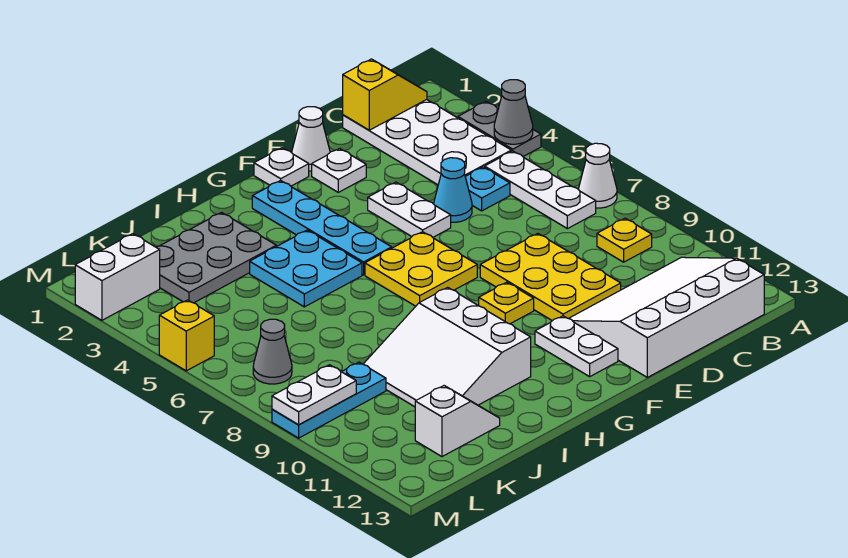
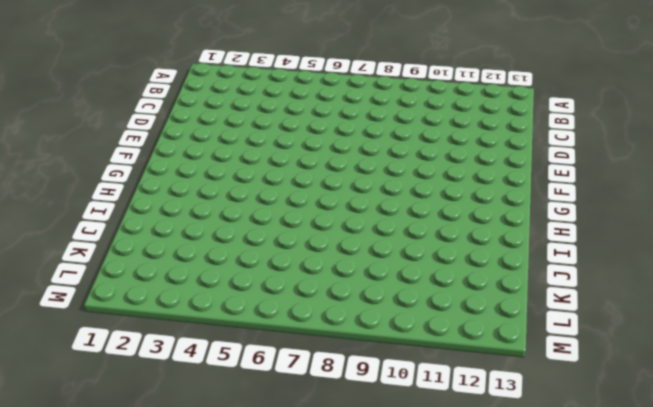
none -> grey plate A3:A4 level 1
none -> white cone A7 level 1
none -> white plate B1:C4 level 1

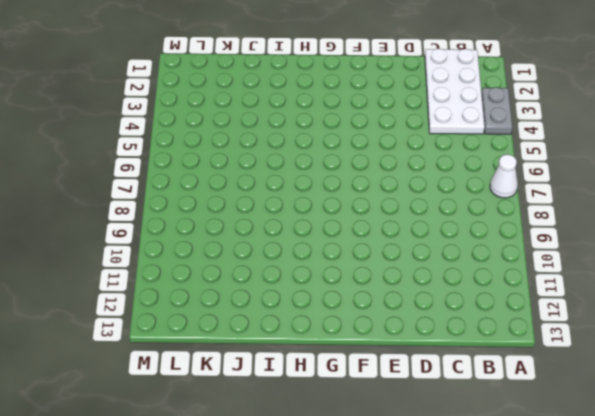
none -> white plate B5:B7 level 1
none -> yellow plate B9 level 1
none -> white slope B11:E13 level 1 top 13

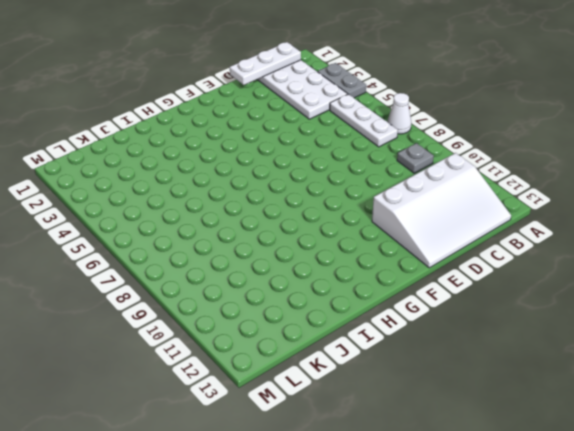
white plate B1:D1 level 2 -> yellow slope B1:C1 level 2 top C
grey plate B9 level 1 -> yellow plate B9 level 1
white slope B11:E13 level 1 top 11 -> white slope B11:E13 level 1 top 13
none -> cyan plate C5 level 1
none -> cyan cone D5 level 1
none -> yellow plate D8:E10 level 1

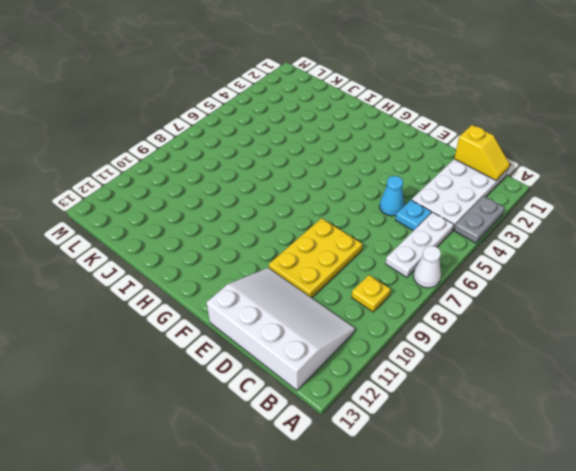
none -> white cone E1 level 1
none -> white plate E2 level 1
none -> white plate E4:E5 level 1

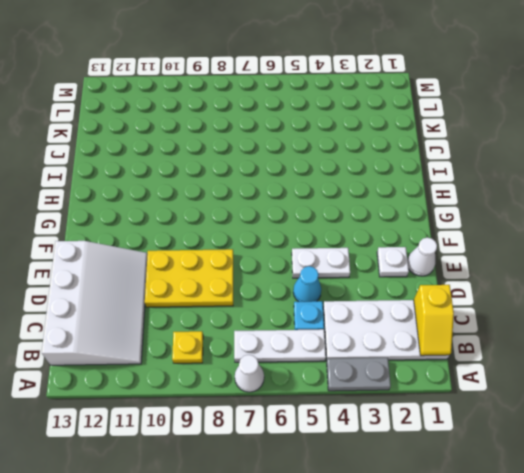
none -> white plate F1 level 1
none -> yellow plate F6:G7 level 1
none -> yellow plate F9 level 1

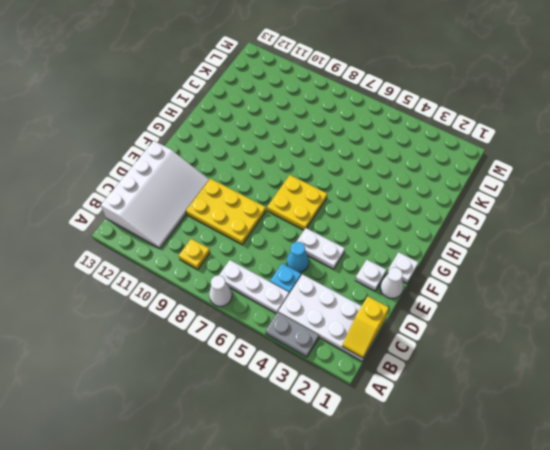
none -> yellow plate F9 level 1
none -> white plate F11:F12 level 1
none -> cyan plate G2:G5 level 1

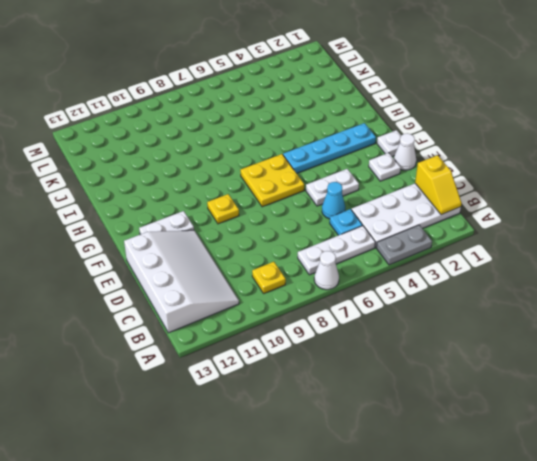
none -> yellow plate D8:E10 level 1
none -> cyan plate H4:I5 level 1
none -> white slope H9:J11 level 1 top H

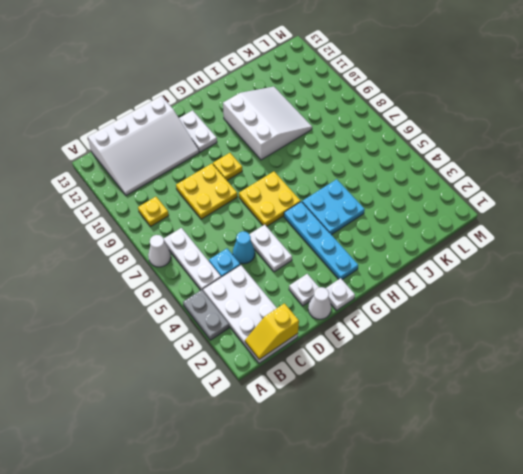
yellow plate D8:E9 level 1 -> yellow plate D8:E10 level 1
none -> grey plate I2:K3 level 1
none -> white slope J12:K12 level 1 top K
none -> cyan plate K9:M9 level 1

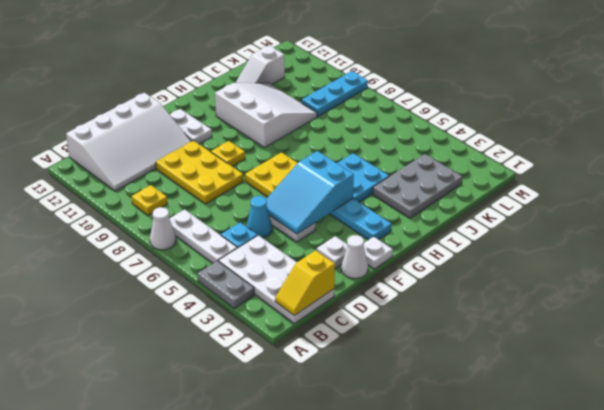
cyan slope E4:G5 level 2 top G -> none
none -> white brick L2:M2 level 1
none -> grey cone L7 level 1
none -> yellow brick M5 level 1

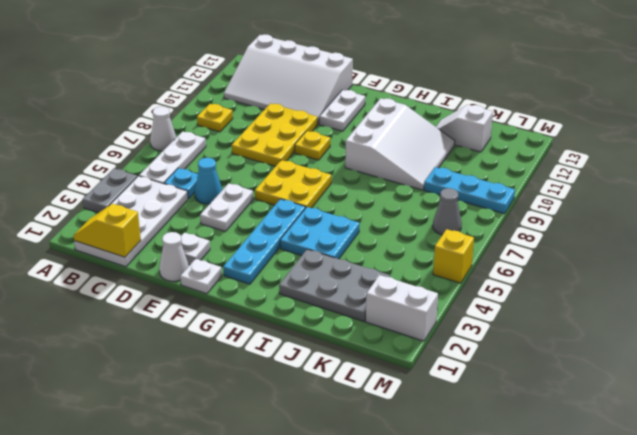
none -> grey cone A4 level 2
none -> white plate L9:M9 level 2

